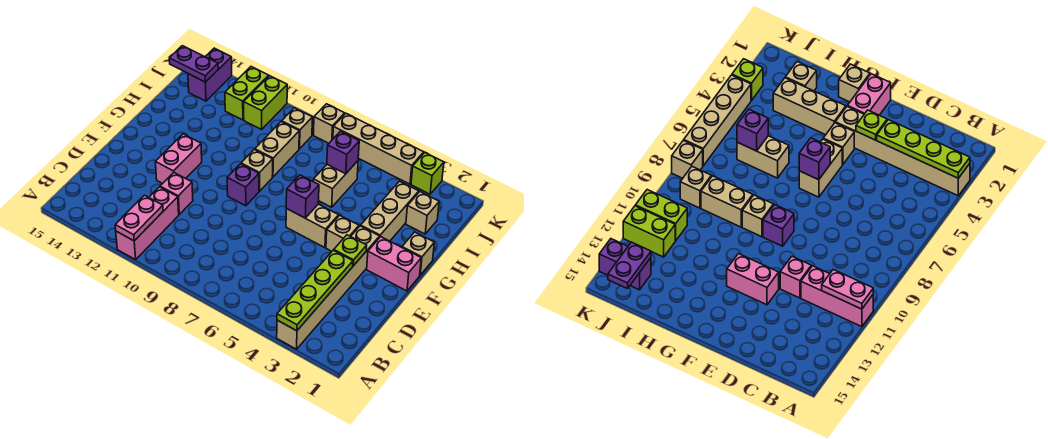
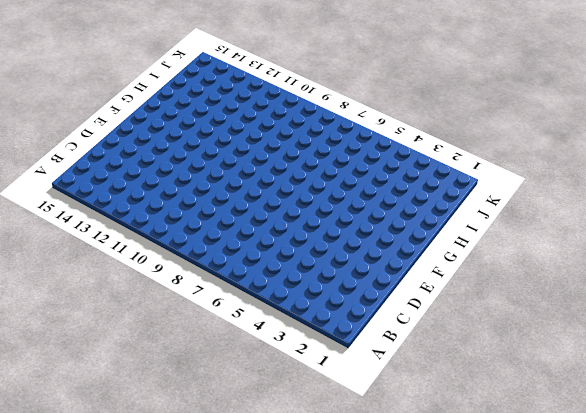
none -> tan brick A3:F3 level 1
none -> pink brick A11:C11 level 1
none -> pink brick D11 level 1

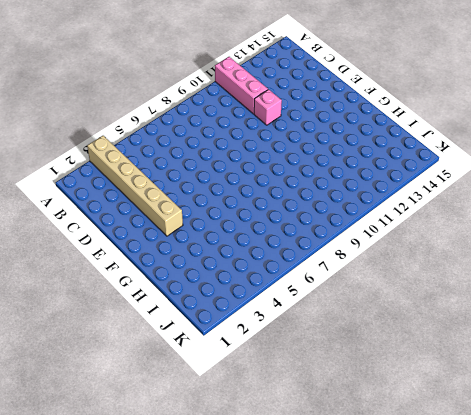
none -> pink brick E12:F12 level 1
none -> pink brick F1:F2 level 1
none -> tan brick F4 level 1

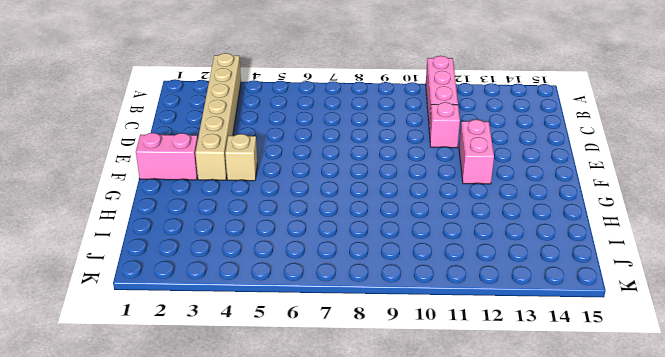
none -> tan brick F5:F6 level 1
none -> purple brick F9 level 1
none -> tan brick G1 level 1

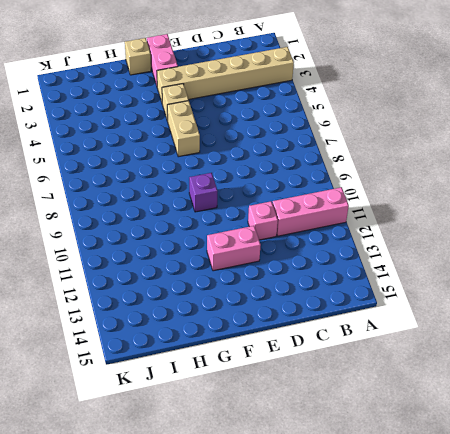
none -> tan brick G3:I3 level 1
none -> tan brick G9 level 1
none -> tan brick H6:I6 level 1

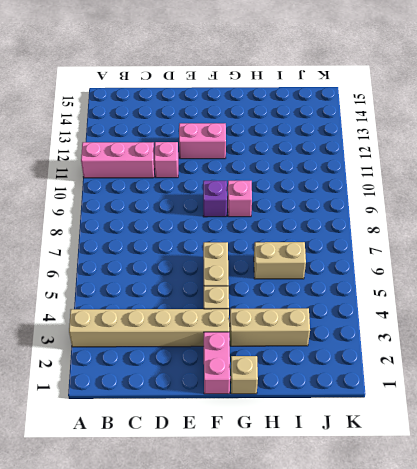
pink brick G9 level 1 -> tan brick G9 level 1
none -> tan brick H9:I9 level 1
none -> tan brick I2 level 1
none -> tan brick J9 level 1

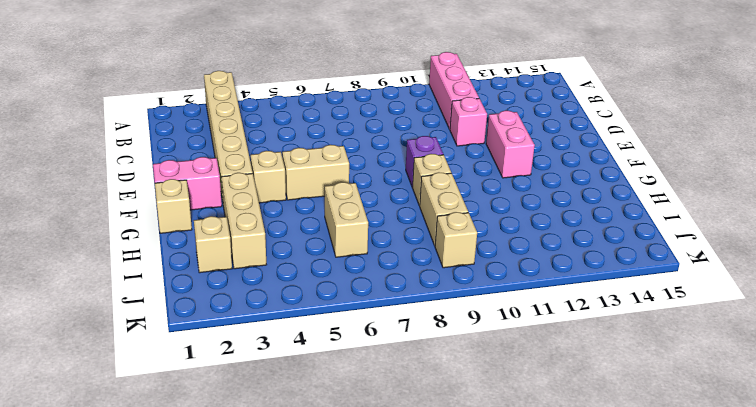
none -> lime brick J11:K11 level 1
none -> lime brick J12:K12 level 1
none -> purple brick J14:K14 level 1

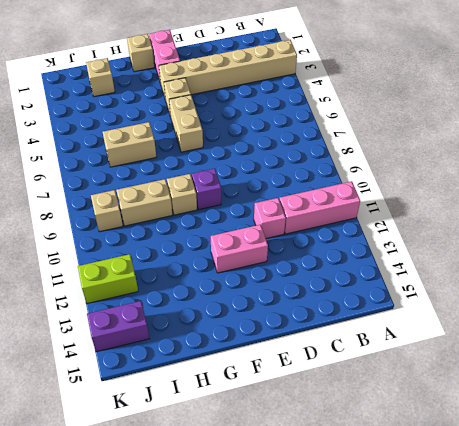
none -> tan brick G3:I3 level 1
none -> lime brick J11:K11 level 1
none -> lime brick K3 level 1

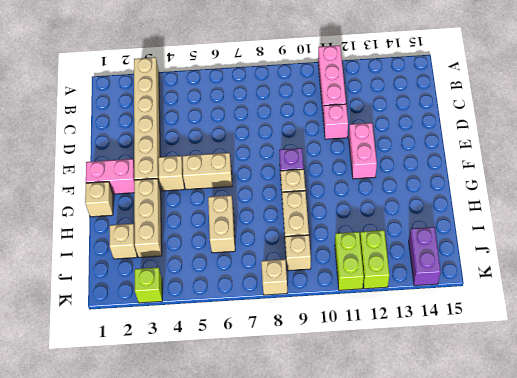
none -> tan brick K4:K7 level 1
none -> lime plate A3:D3 level 2
none -> pink plate A11:B11 level 2

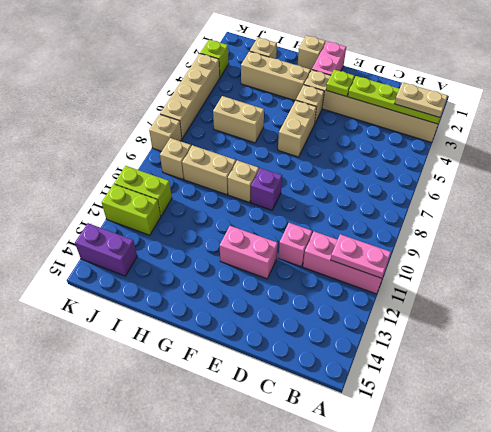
tan plate A3:B3 level 3 -> none
none -> purple brick F6 level 2
none -> purple brick I6 level 2
none -> purple plate J14:J15 level 2

